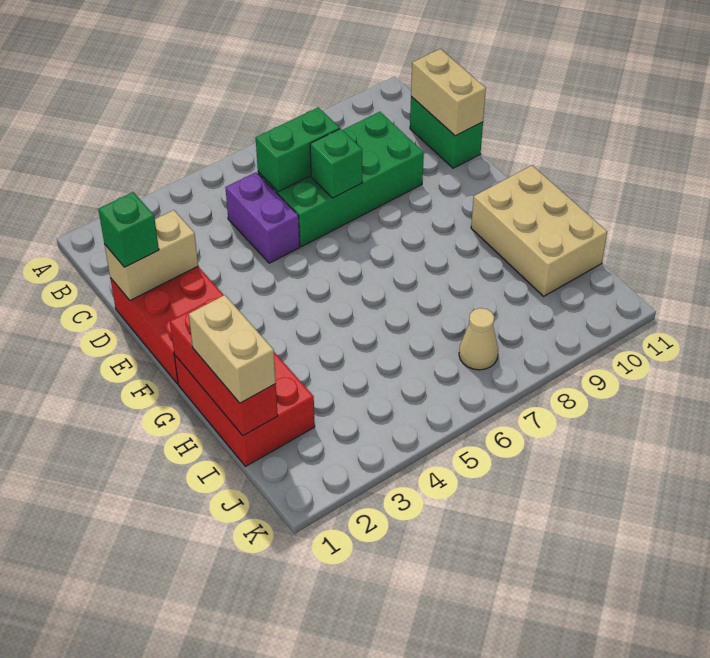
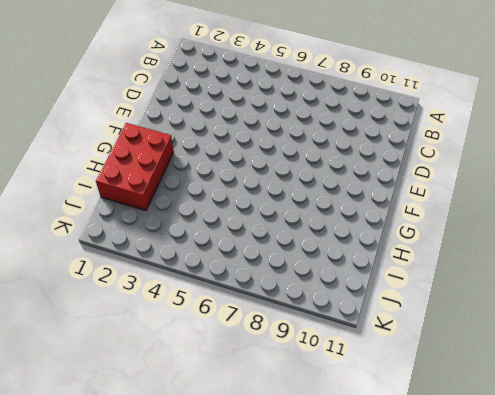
none -> purple brick C5:D5 level 1
none -> green brick C6:D9 level 1
none -> green brick C11:D11 level 1

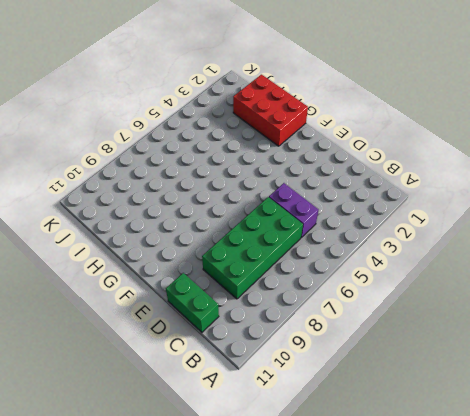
none -> red brick D1:F2 level 1
none -> tan brick G10:I11 level 1
none -> tan cone J7 level 1

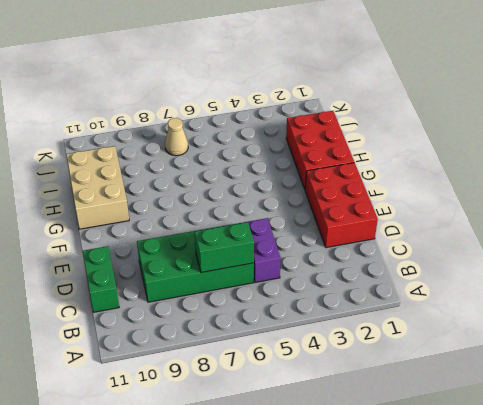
none -> tan brick C11:D11 level 2
none -> tan brick D1:D2 level 2
none -> green brick D7 level 2

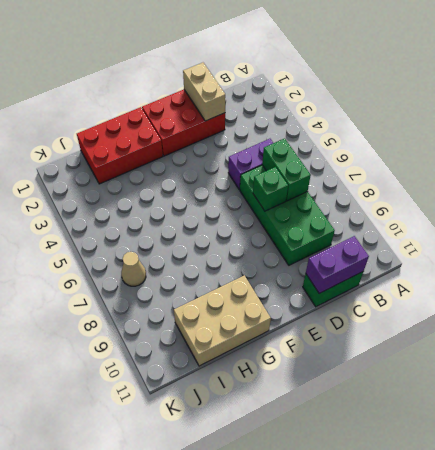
purple brick C11:D11 level 2 -> tan brick C11:D11 level 2
none -> red brick G1:I1 level 2
none -> green brick D1 level 3
none -> tan brick H1:I1 level 3

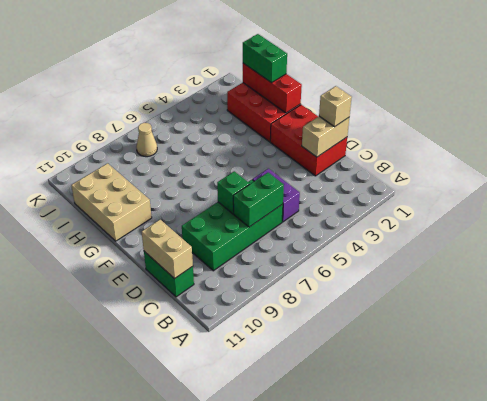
tan brick D1 level 3 -> green brick D1 level 3
green brick H1:I1 level 3 -> tan brick H1:I1 level 3

